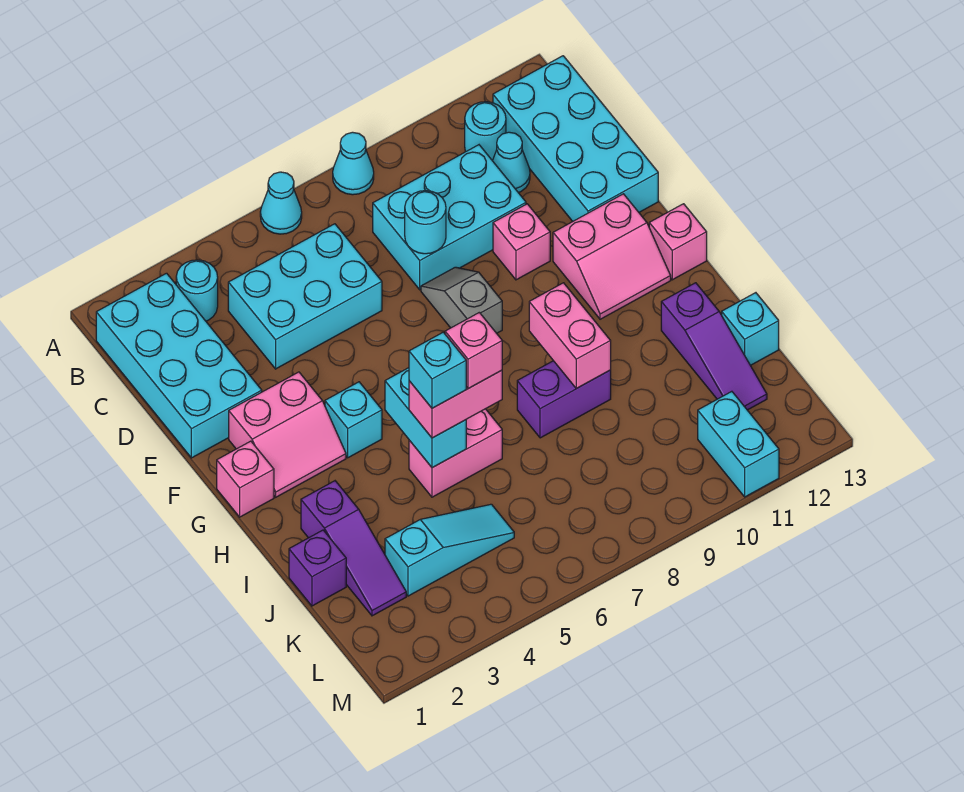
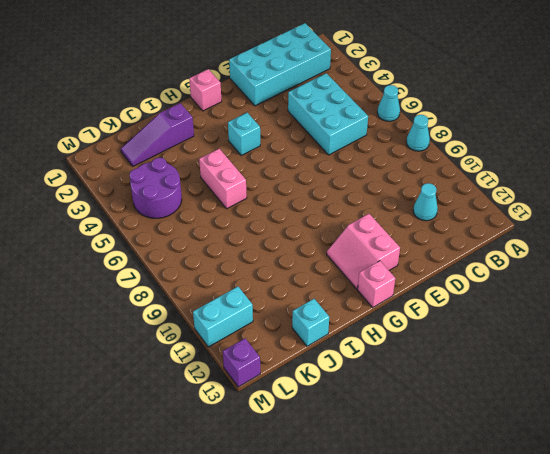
purple round brick K4:L5 level 1 -> cyan slope K3:K5 level 1 top 3
purple brick M13 level 1 -> purple brick J1 level 1
none -> cyan round brick B3 level 1
none -> cyan round brick B11 level 1
none -> cyan brick B12:E13 level 1
none -> cyan brick C8:D10 level 1

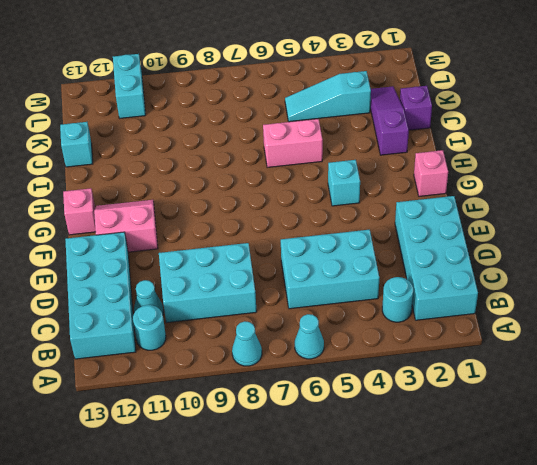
none -> grey slope E8:F8 level 1 top F
none -> pink brick E10 level 1
none -> pink slope F2:G3 level 1 top F
none -> purple brick I8:I9 level 1

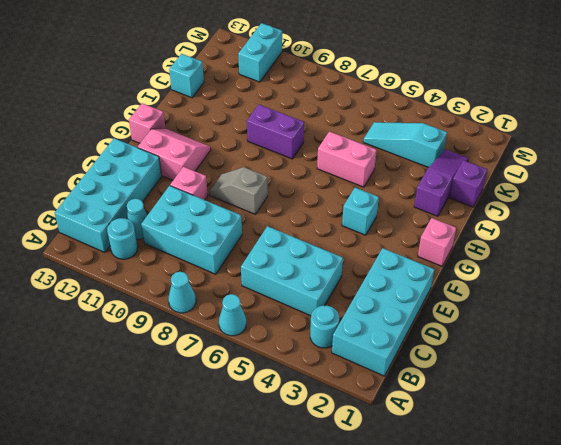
grey slope F8:F9 level 1 top 8 -> grey slope E8:F8 level 1 top F
none -> pink slope F2:G3 level 1 top F
none -> purple slope I12:K12 level 1 top I
none -> cyan round brick D8 level 2
none -> cyan brick H5:I5 level 2

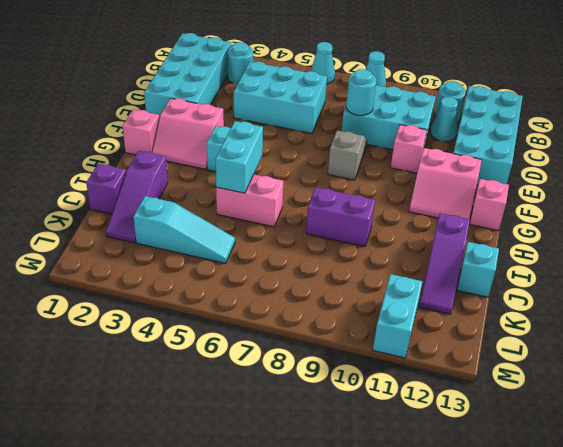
none -> pink brick H9:I9 level 2
none -> pink brick I5:I6 level 3
none -> cyan brick I5 level 4
none -> pink brick I6 level 4

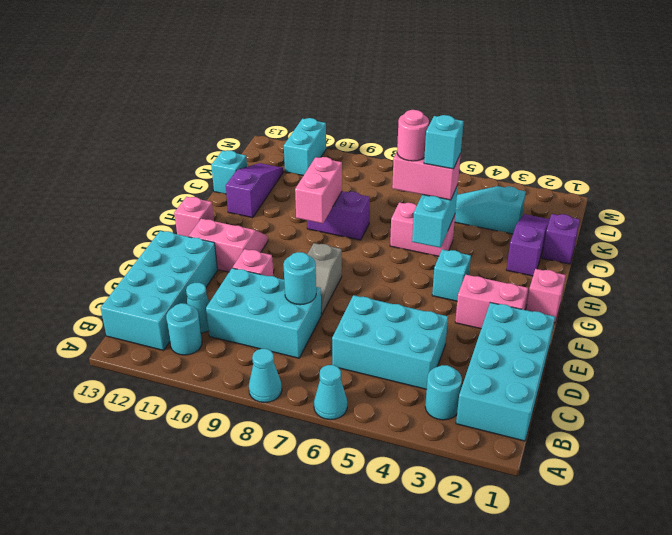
pink round brick I6 level 4 -> pink brick I6 level 4

